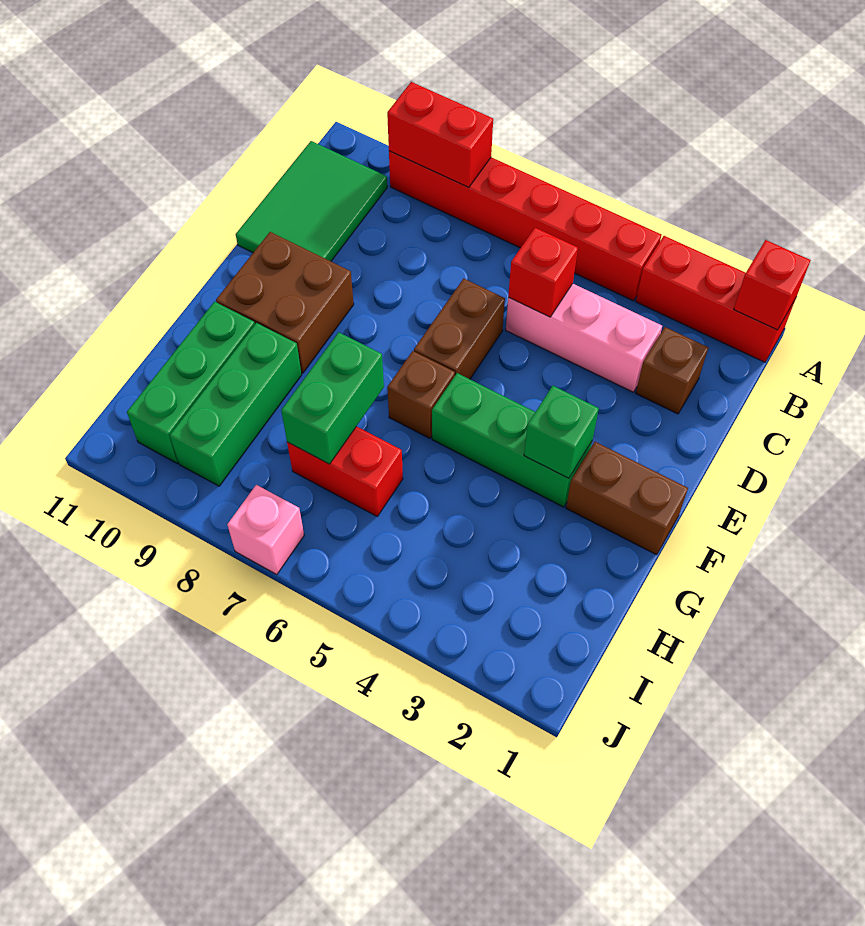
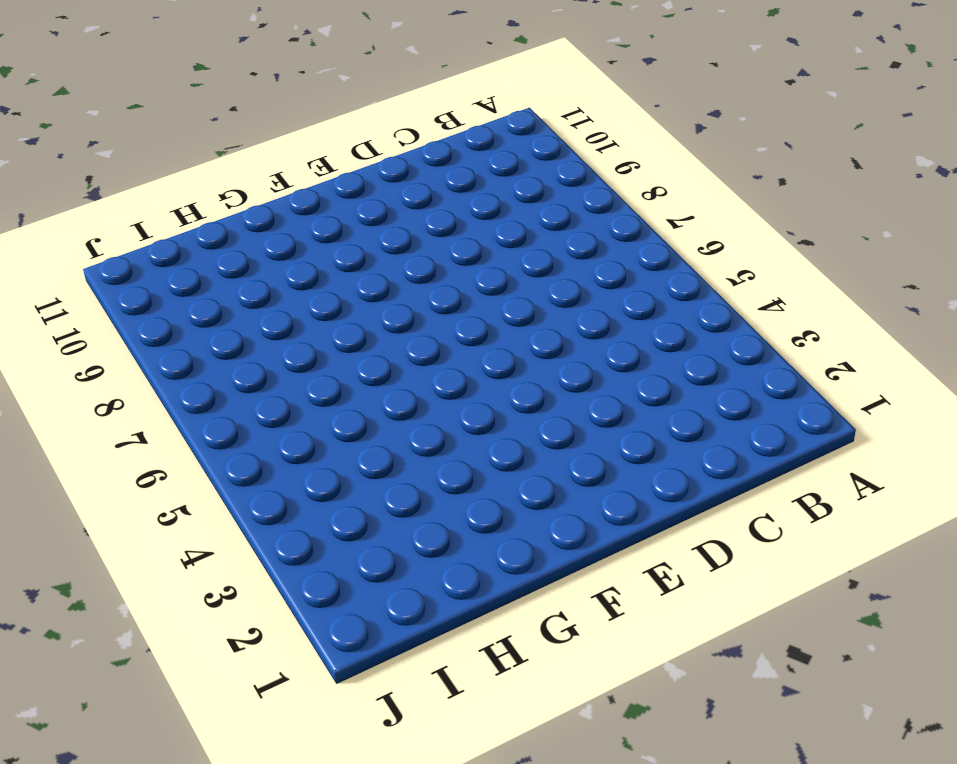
none -> red brick A1:A3 level 1
none -> red brick A4:A9 level 1
none -> green tile B10:D11 level 1

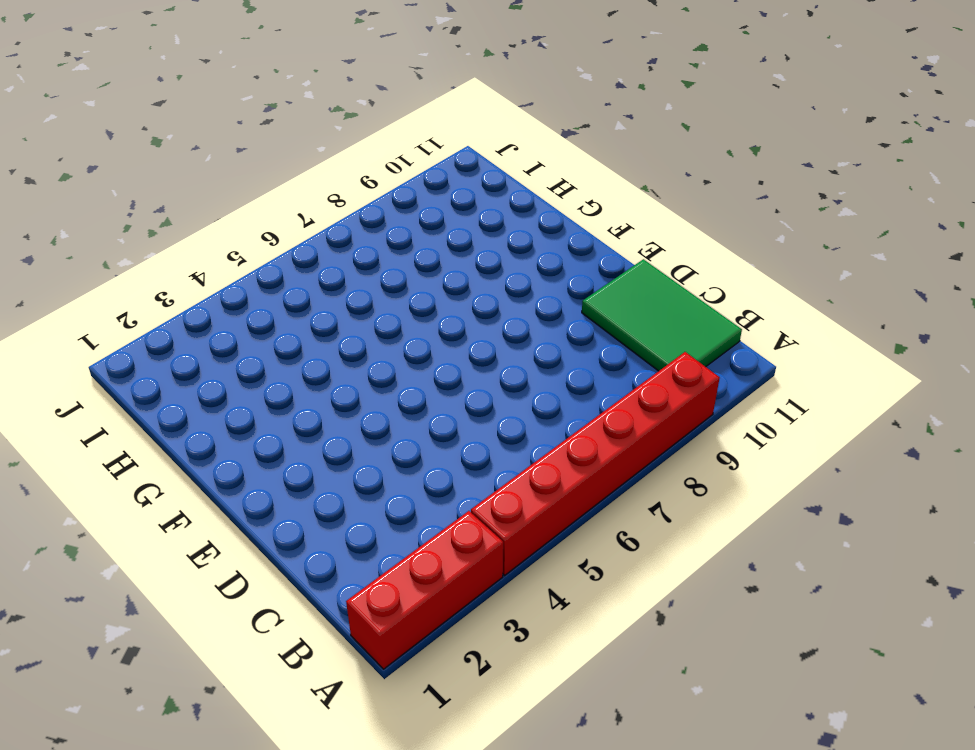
none -> brown brick C2 level 1
none -> pink brick C3:C5 level 1
none -> brown brick D6:E6 level 1

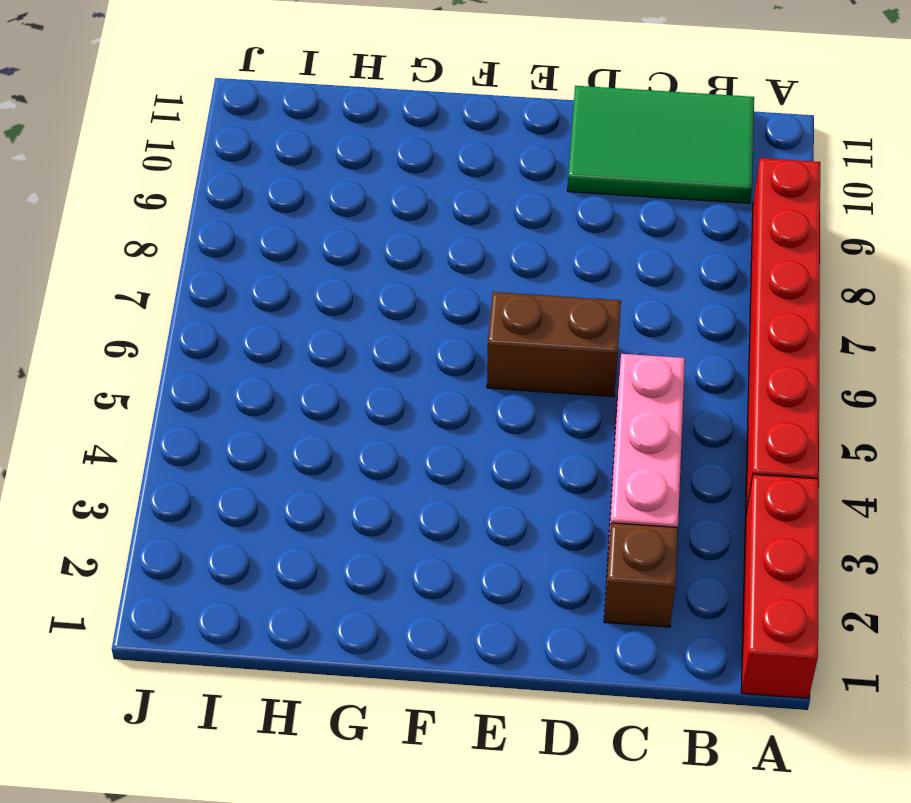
none -> brown brick E9:F10 level 1
none -> brown brick F1:F2 level 1
none -> green brick F3:F5 level 1

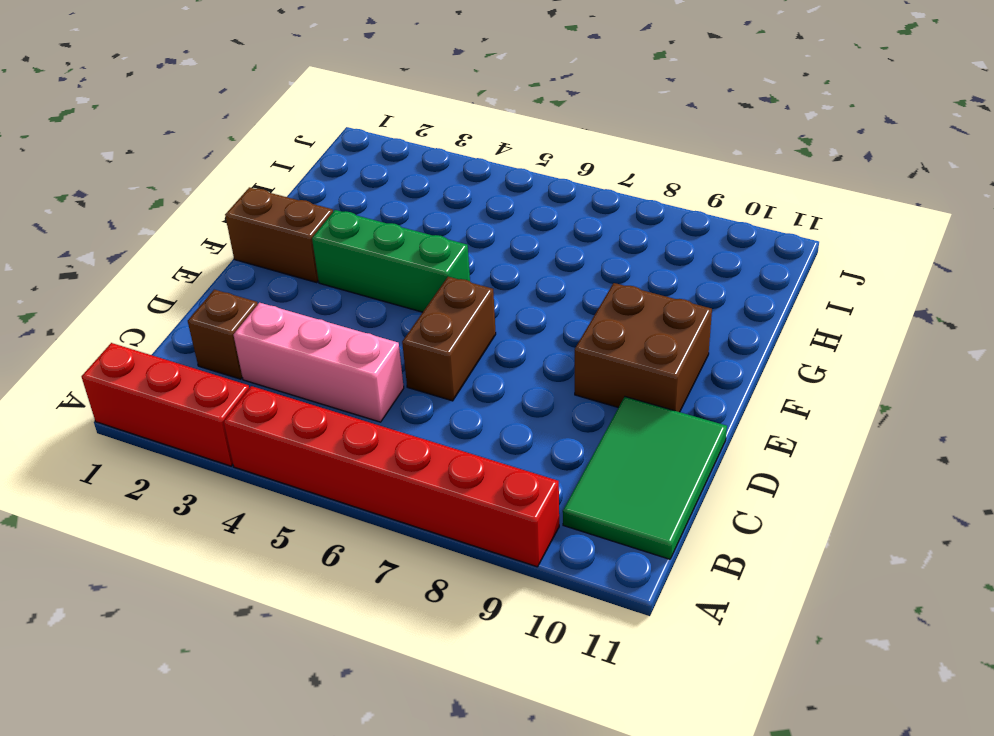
none -> brown brick F6 level 1
none -> green brick G9:I9 level 1
none -> green brick G10:I10 level 1

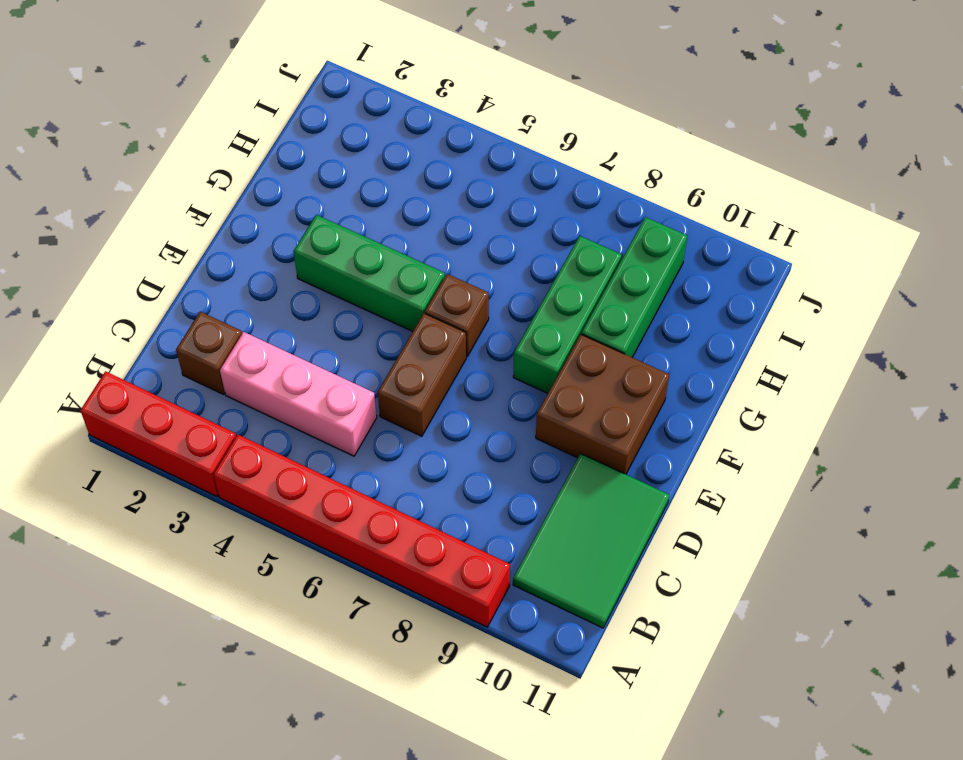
green brick F8:H8 level 1 -> green brick G10:I10 level 1
none -> brown brick F1:F2 level 1
none -> red brick H6:H7 level 1
none -> pink brick J7 level 1

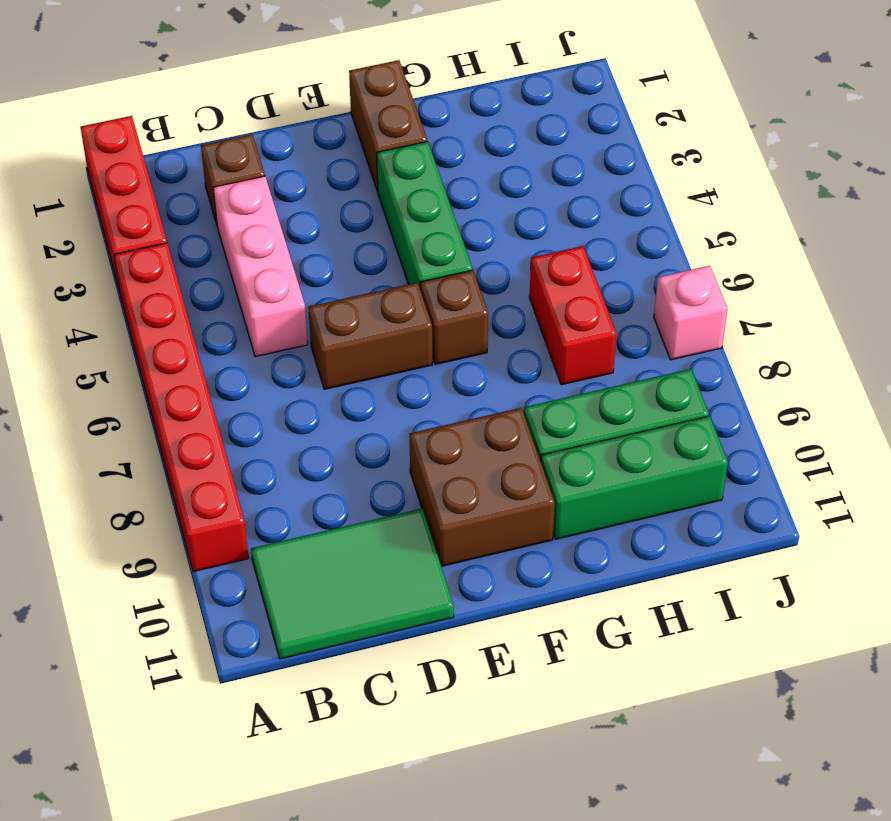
none -> red brick A1 level 2
none -> red brick A8:A9 level 2
none -> red brick C5 level 2

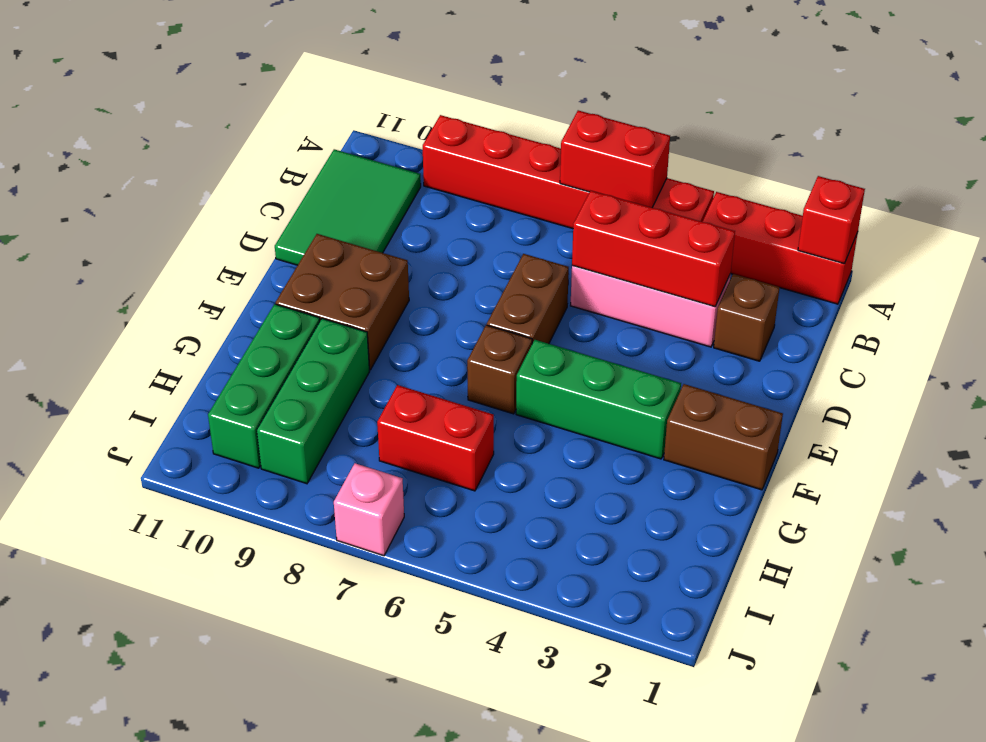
red brick A5:A6 level 2 -> red brick A8:A9 level 2
red brick C3:C5 level 2 -> red brick C5 level 2
none -> green brick F3 level 2
none -> green brick G7:H7 level 2

